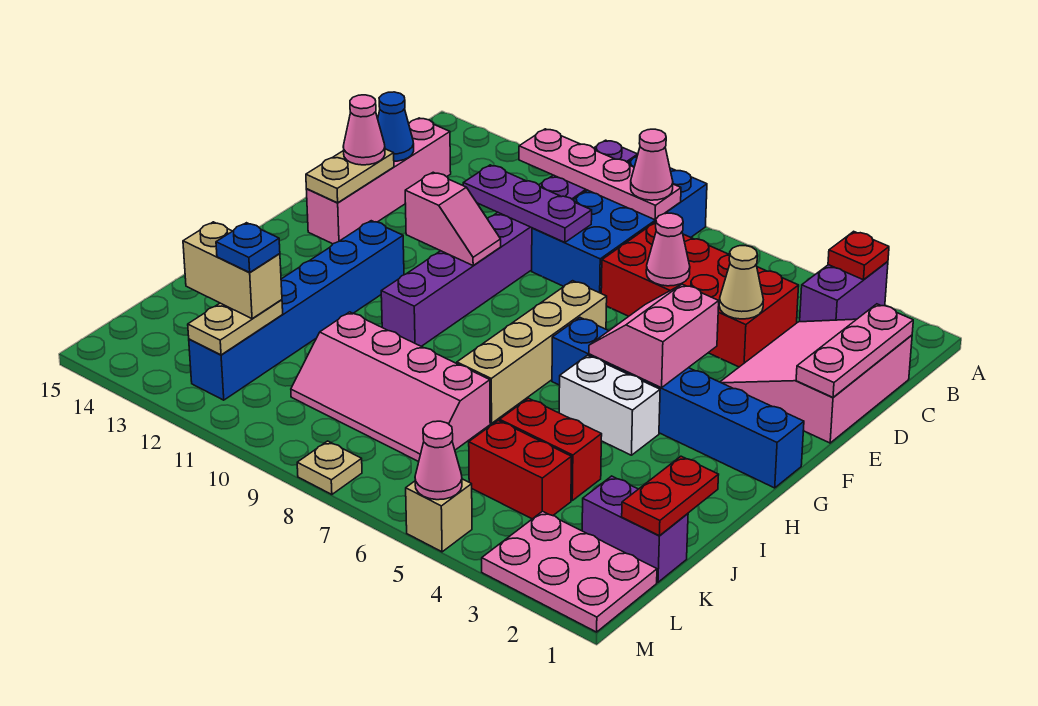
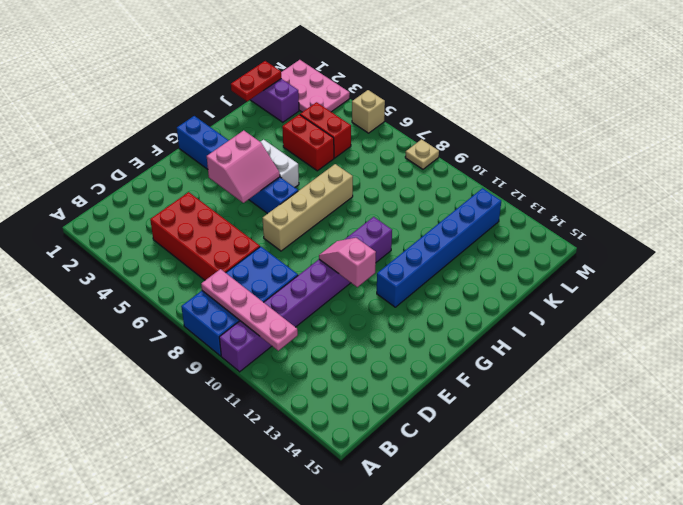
none -> purple brick A3:B3 level 1
none -> pink slope C1:E3 level 1 top 1
none -> pink brick C14:F14 level 1
none -> pink slope J7:K10 level 1 top J

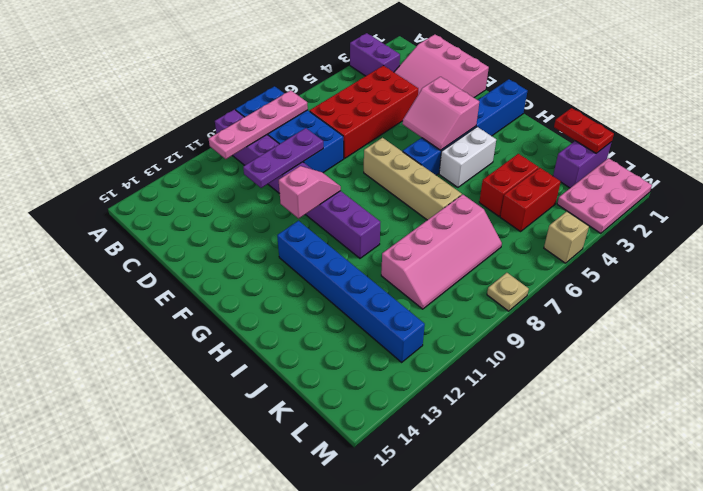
none -> pink brick C14:F14 level 1
none -> red plate A3 level 2
none -> pink plate C1:E1 level 2
none -> tan cone D4 level 2

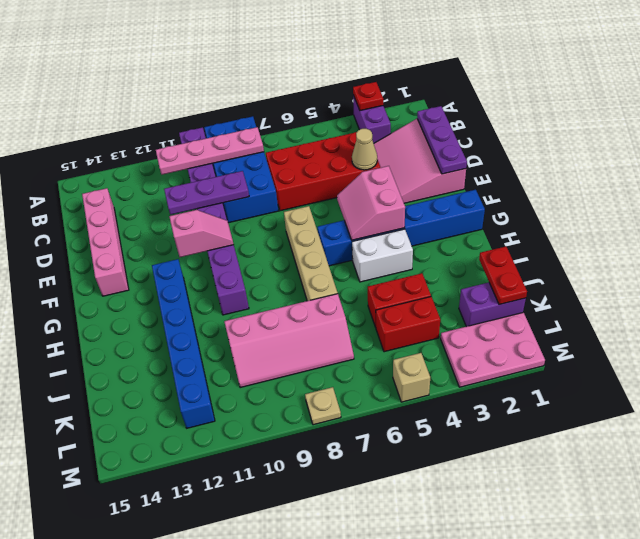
purple plate C1:E1 level 2 -> pink plate C1:E1 level 2
none -> pink cone D6 level 2
none -> blue cone D14 level 2
none -> tan plate E14:F14 level 2
none -> tan plate K12:L12 level 2

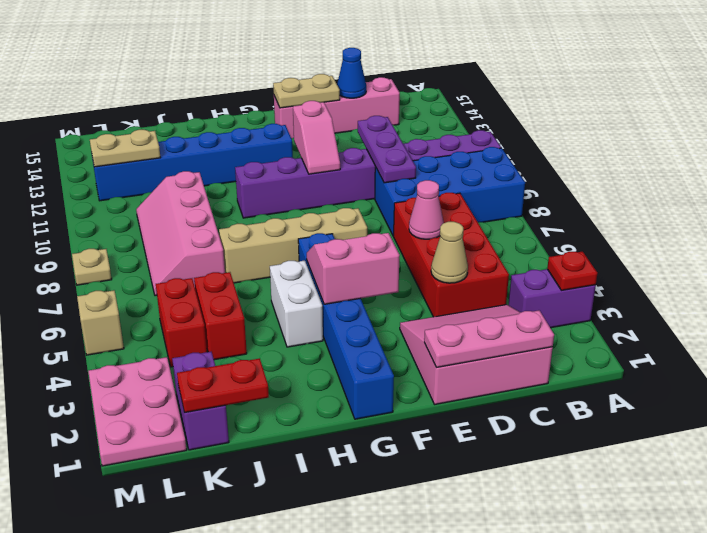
none -> pink plate B8:B11 level 2
none -> pink cone M5 level 2
none -> pink cone B8 level 3
none -> pink cone E14 level 3

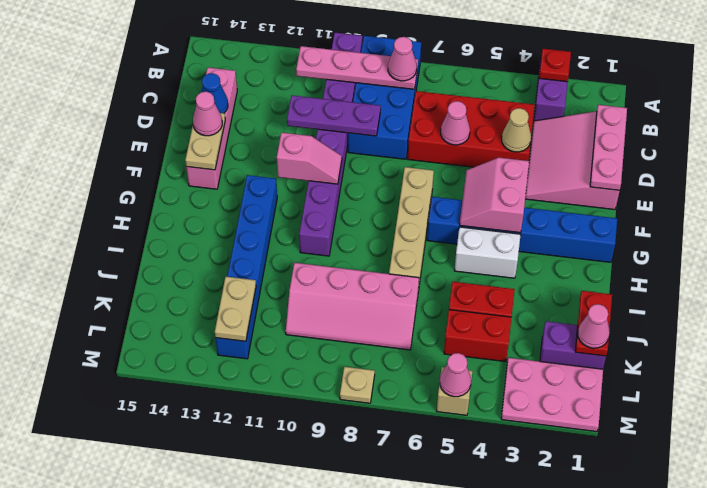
pink cone K1 level 3 -> none
none -> tan brick K12:K13 level 3
none -> blue plate K12 level 4

